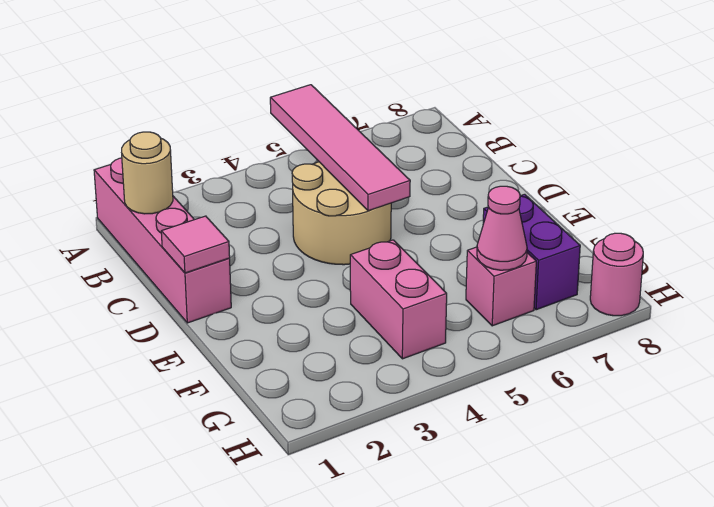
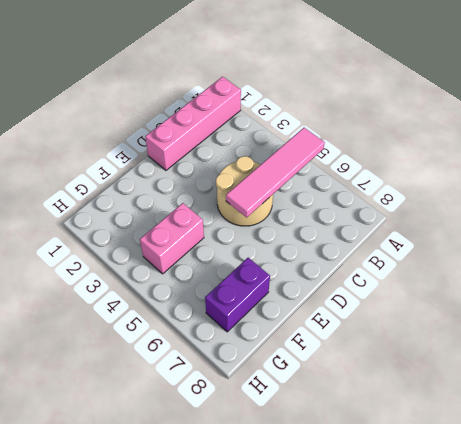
none -> pink brick G6 level 1
none -> pink round brick H8 level 1

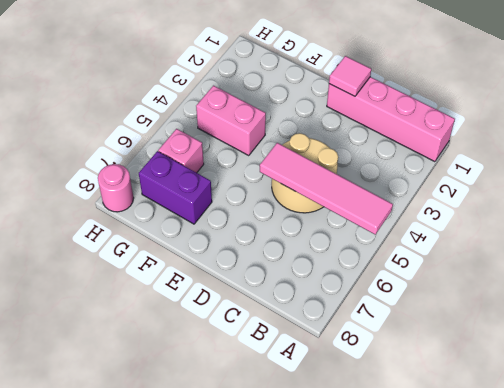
none -> tan round brick B1 level 2
none -> pink cone G6 level 2

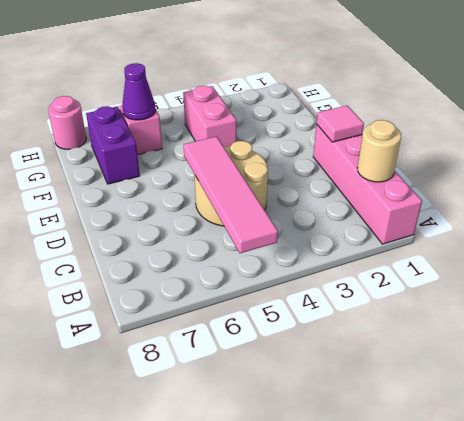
purple cone G6 level 2 -> pink cone G6 level 2

